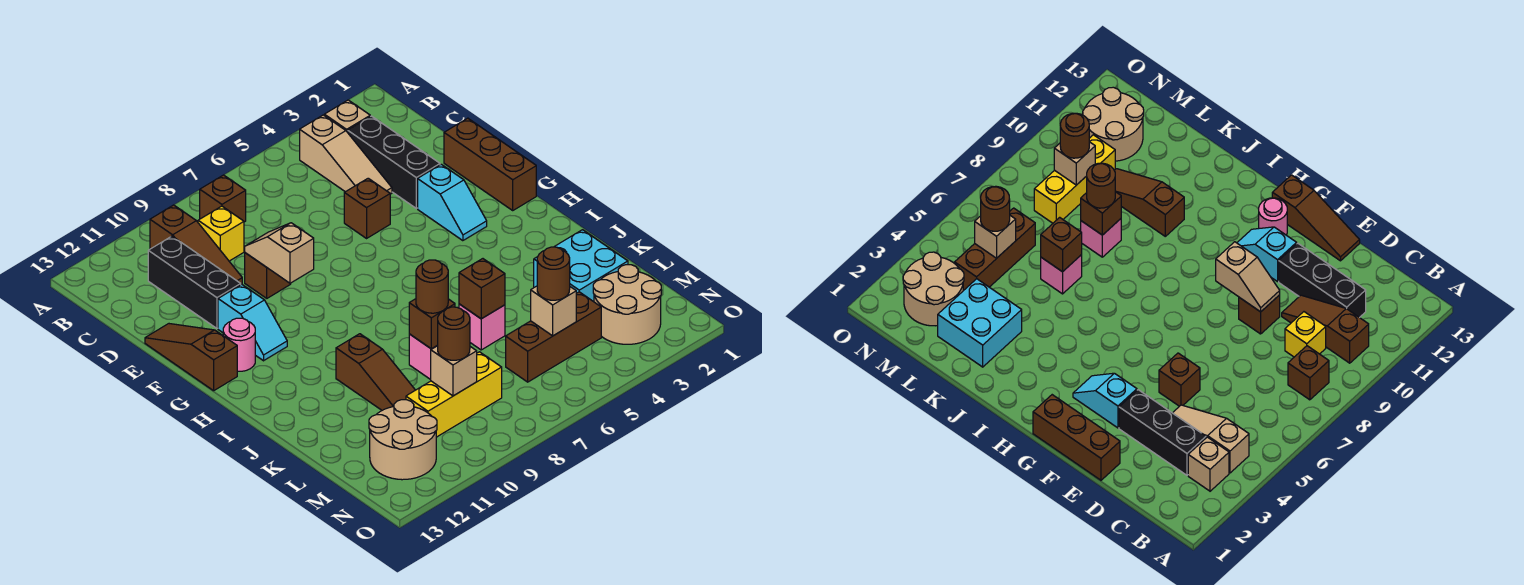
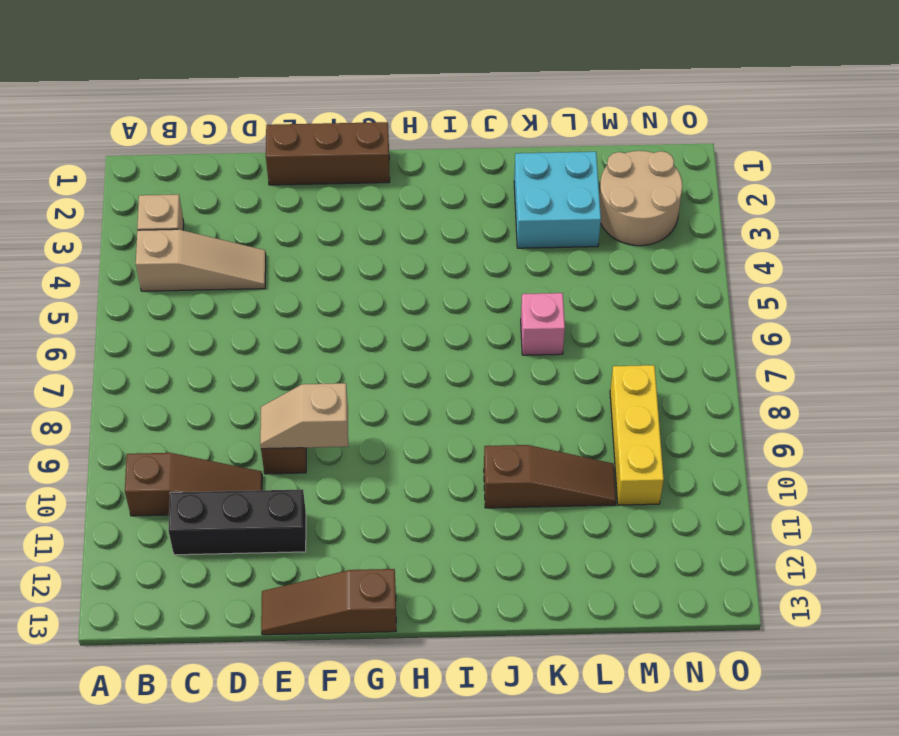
none -> brown brick B8 level 1
none -> black brick C3:E3 level 1
none -> yellow brick C9 level 1
none -> brown brick E5 level 1

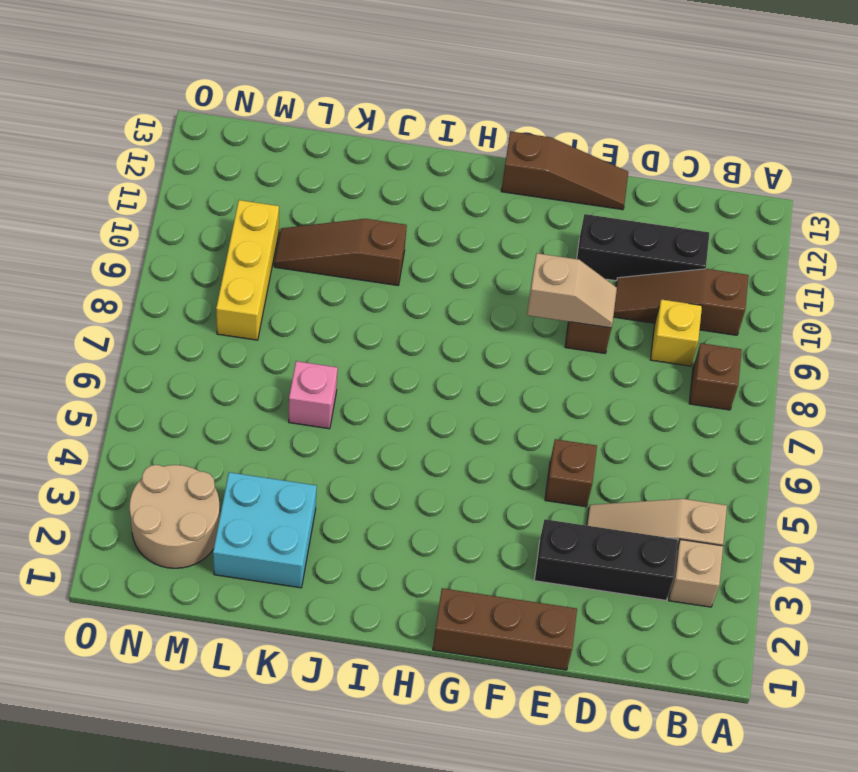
none -> cyan slope F3:G3 level 1 top F
none -> cyan slope F11:G11 level 1 top F
none -> pink round brick G12 level 1
none -> pink brick K8 level 1

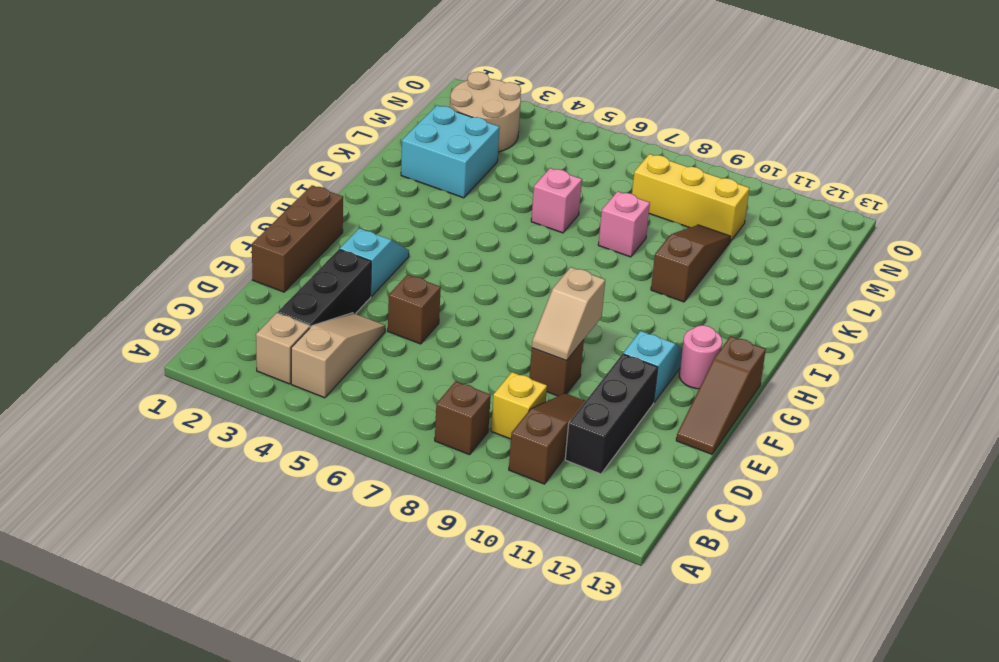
none -> brown brick M4:M6 level 1
none -> tan round brick M11:N12 level 1
none -> brown brick K6 level 2
none -> brown brick K8 level 2

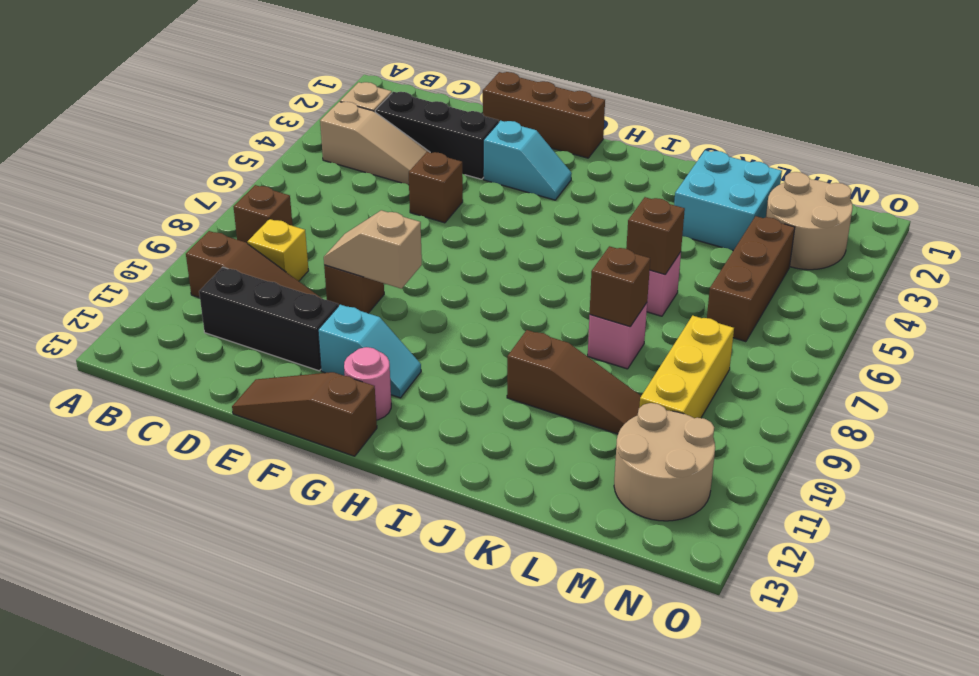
none -> tan brick M5 level 2
none -> tan brick M9 level 2
none -> brown round brick K8 level 3
none -> brown round brick M5 level 3

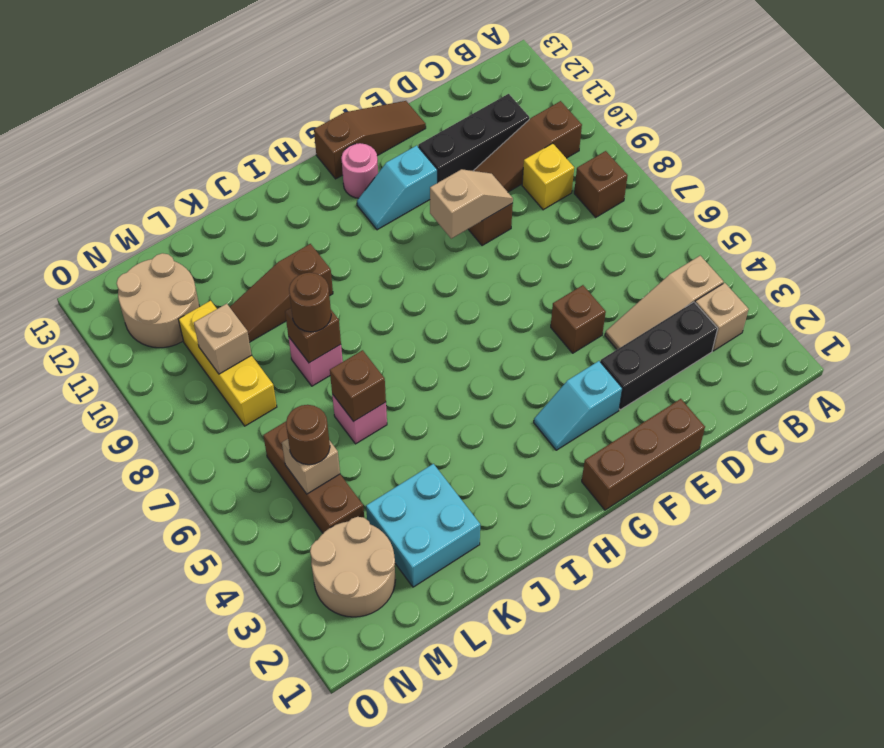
none -> brown round brick M9 level 3

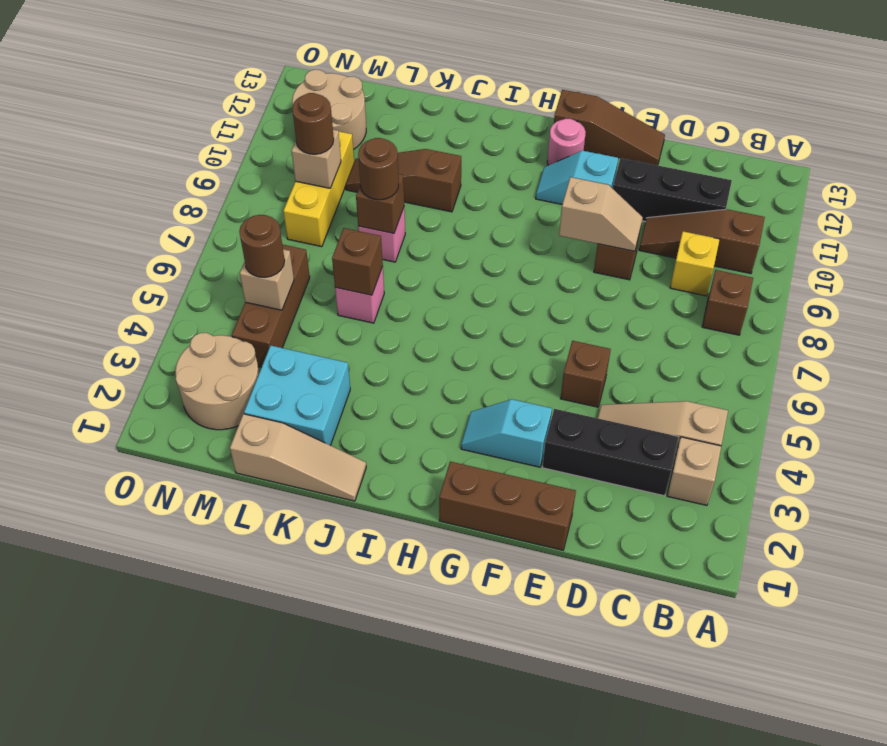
tan slope J1:L1 level 1 top L -> none

